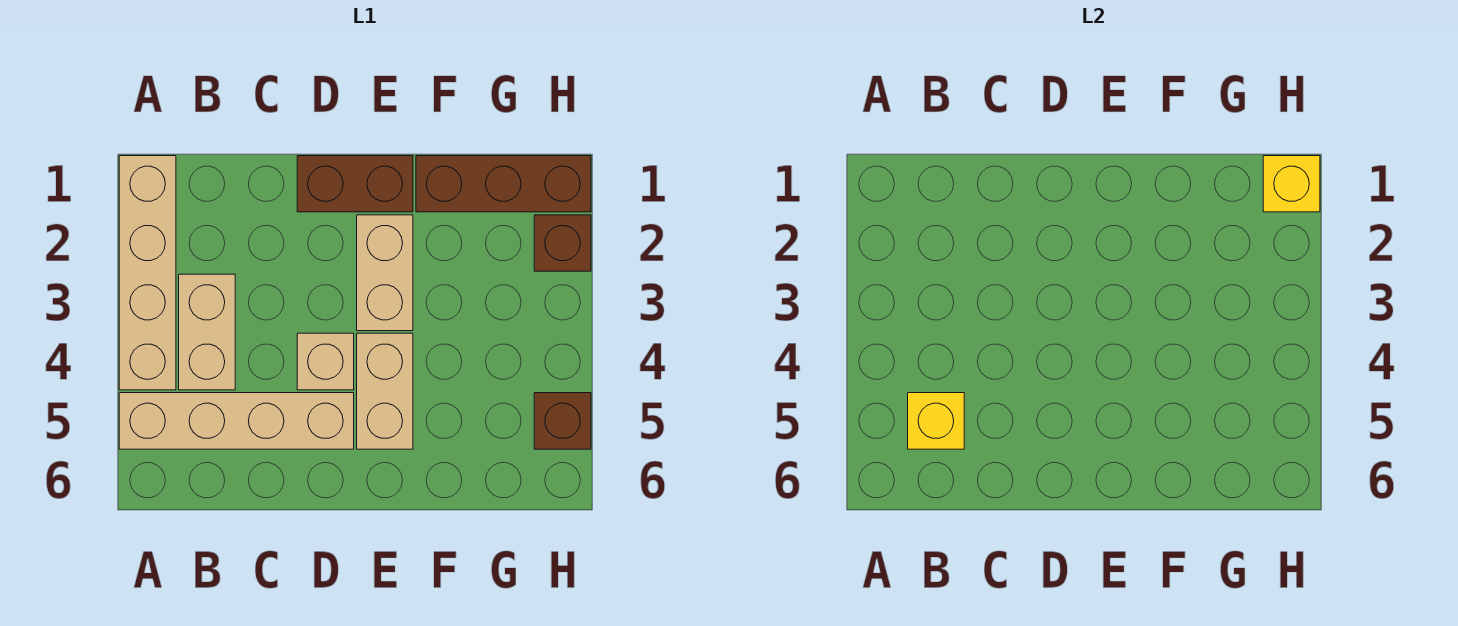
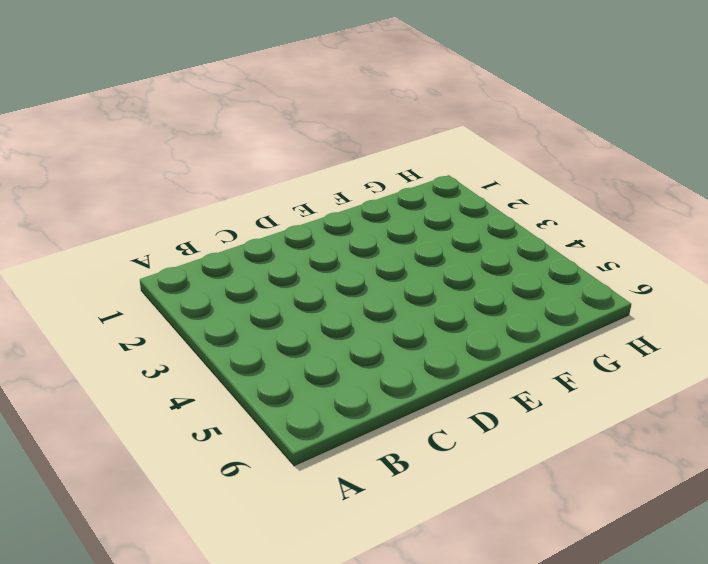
none -> tan brick A1:A4 level 1
none -> tan brick A5:D5 level 1
none -> tan brick B3:B4 level 1

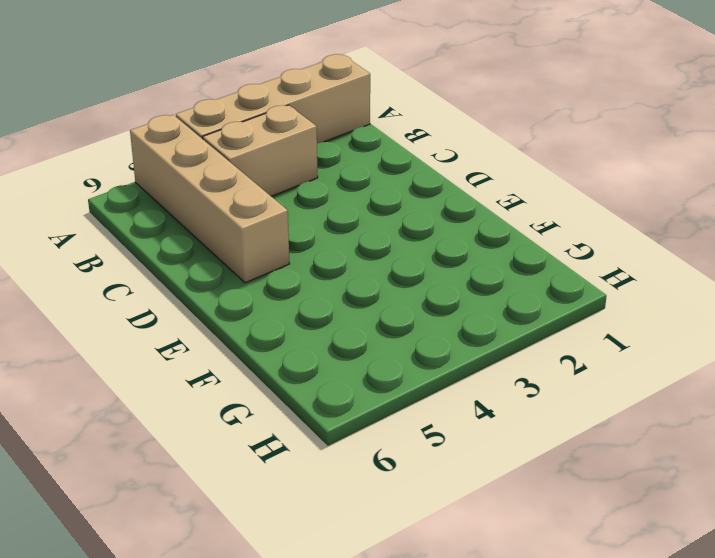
none -> brown brick D1:E1 level 1
none -> tan brick D4 level 1
none -> tan brick E2:E3 level 1

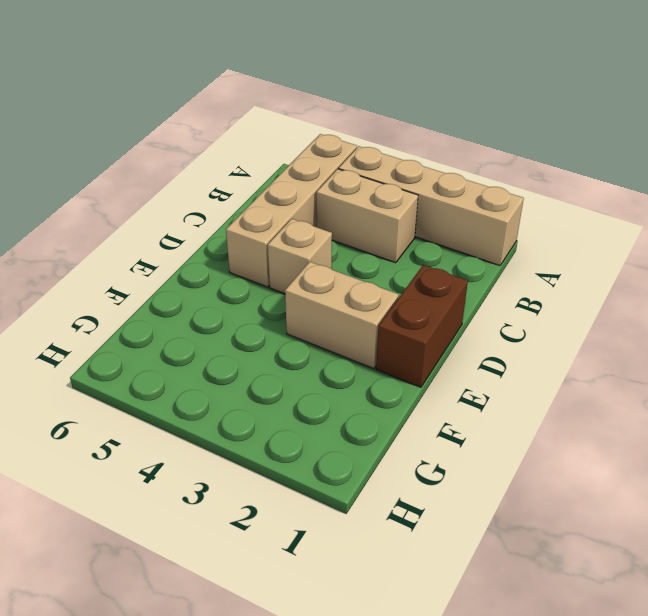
none -> tan brick E4:E5 level 1
none -> brown brick F1:H1 level 1
none -> brown brick H2 level 1

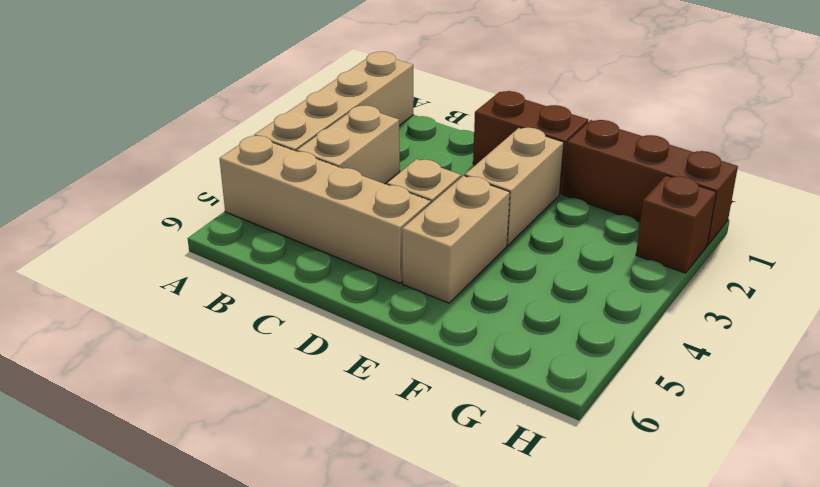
none -> brown brick H5 level 1
none -> yellow brick B5 level 2
none -> yellow brick H1 level 2

